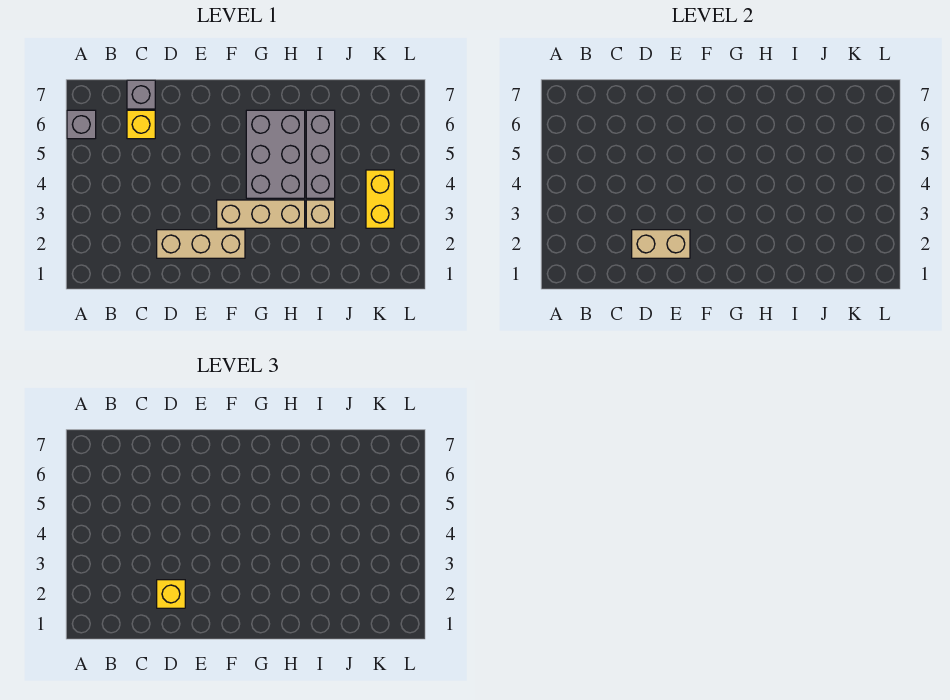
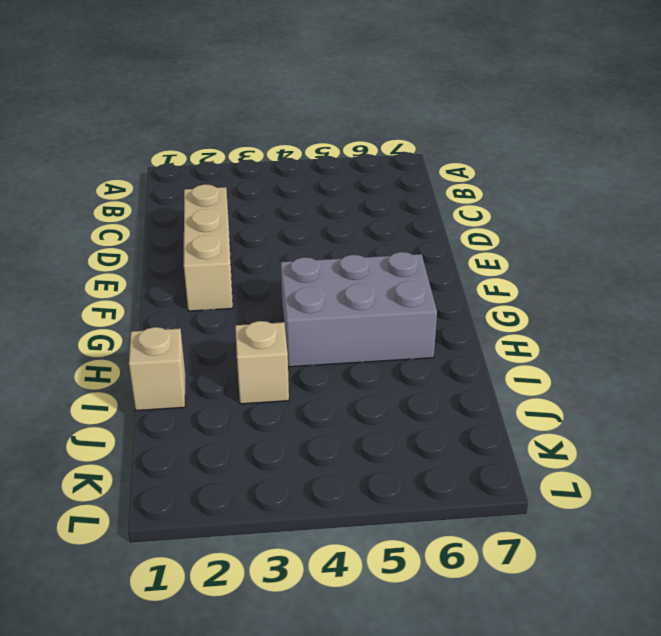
tan brick I1 level 1 -> none
none -> grey brick A6 level 1
none -> yellow brick C6 level 1

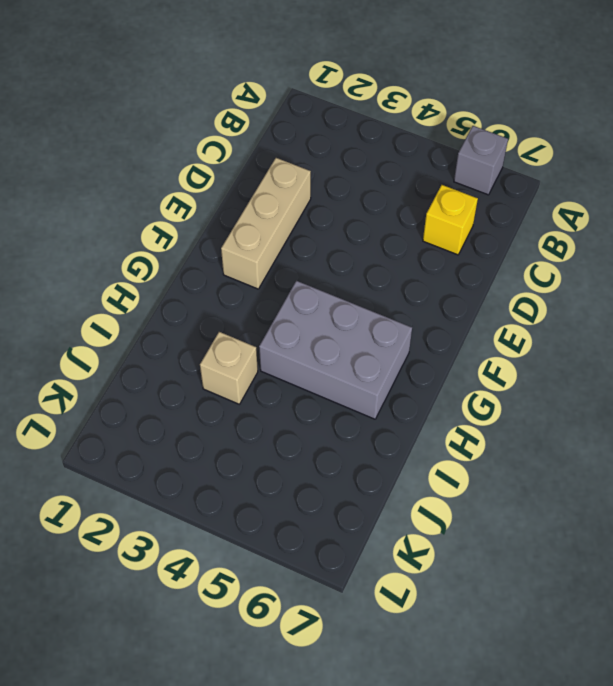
none -> grey brick C7 level 1
none -> tan brick F3:H3 level 1

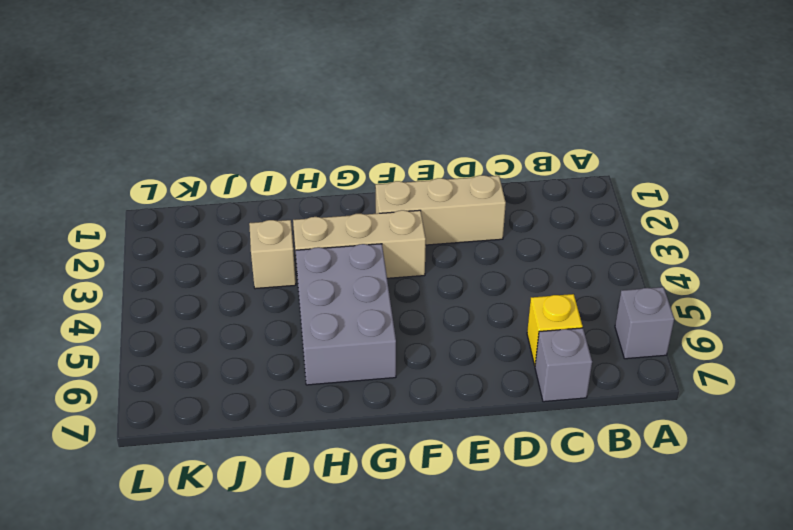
none -> grey brick I4:I6 level 1
none -> yellow brick K3:K4 level 1

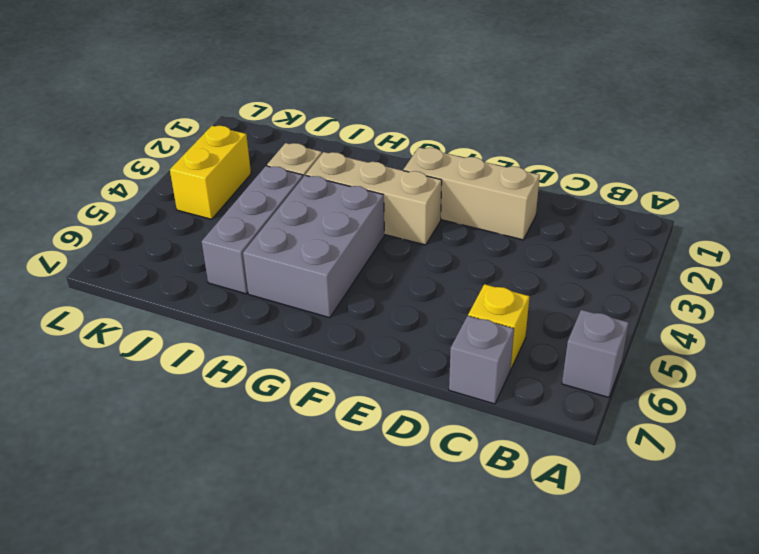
none -> tan brick D2:E2 level 2
none -> yellow brick D2 level 3

